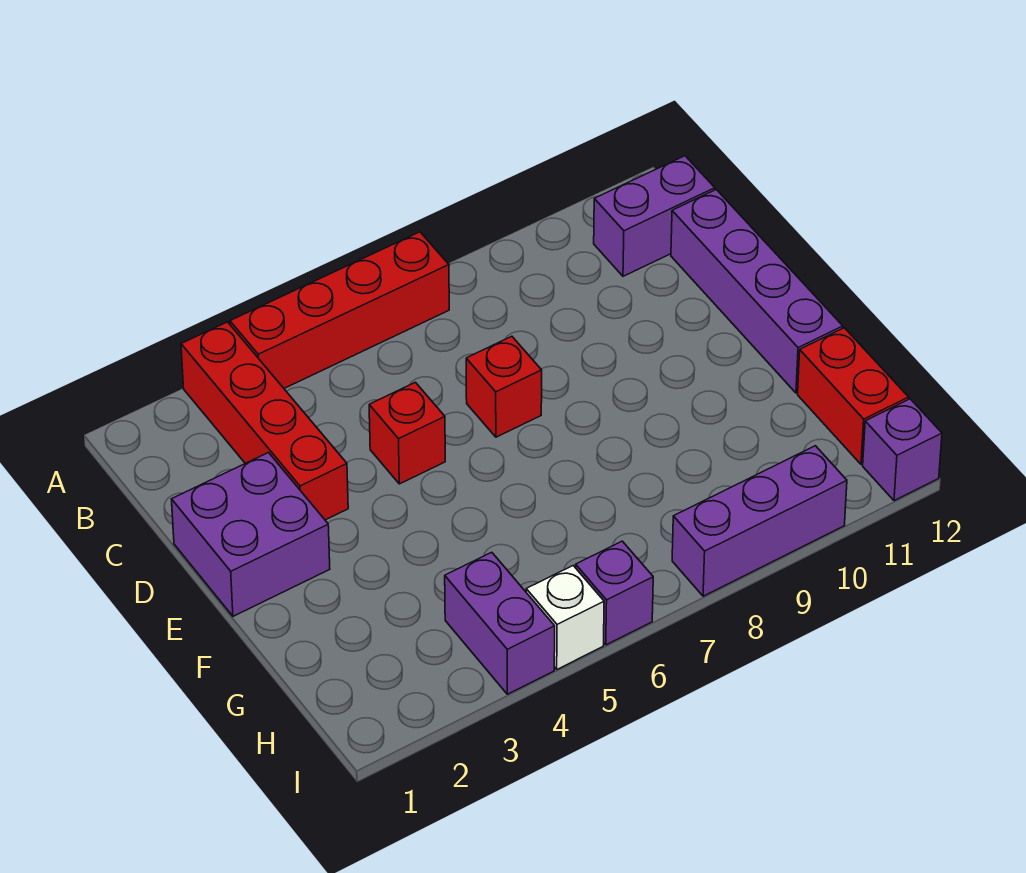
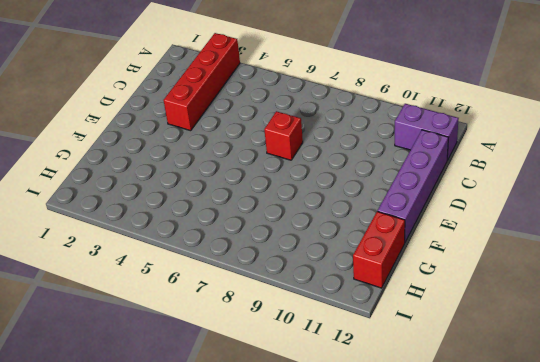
none -> red brick A4:A7 level 1
none -> purple brick D1:E2 level 1
none -> red brick D5 level 1

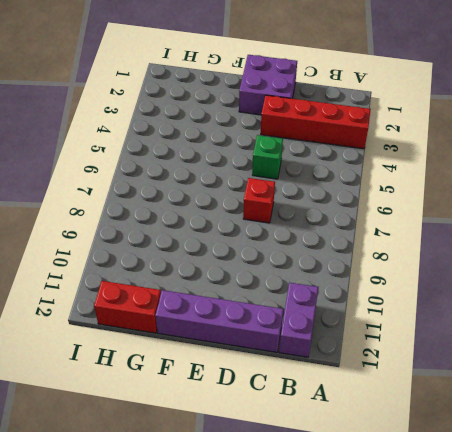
green brick D5 level 1 -> red brick D5 level 1
none -> red brick A4:A7 level 1
none -> purple brick H4:I4 level 1
none -> white brick I5 level 1

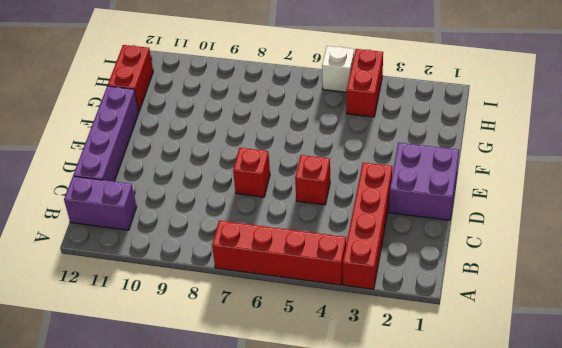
red brick H4:I4 level 1 -> purple brick H4:I4 level 1
none -> purple brick I6 level 1
none -> purple brick I8:I10 level 1
none -> purple brick I12 level 1

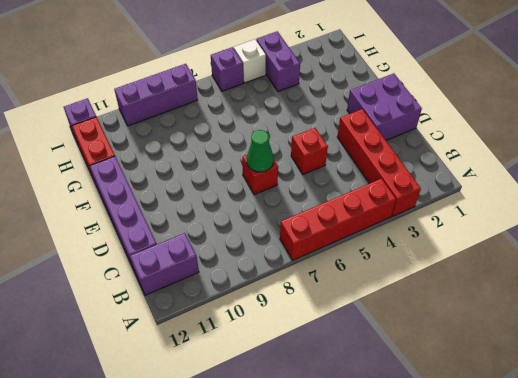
green cone D7 level 2 -> none

